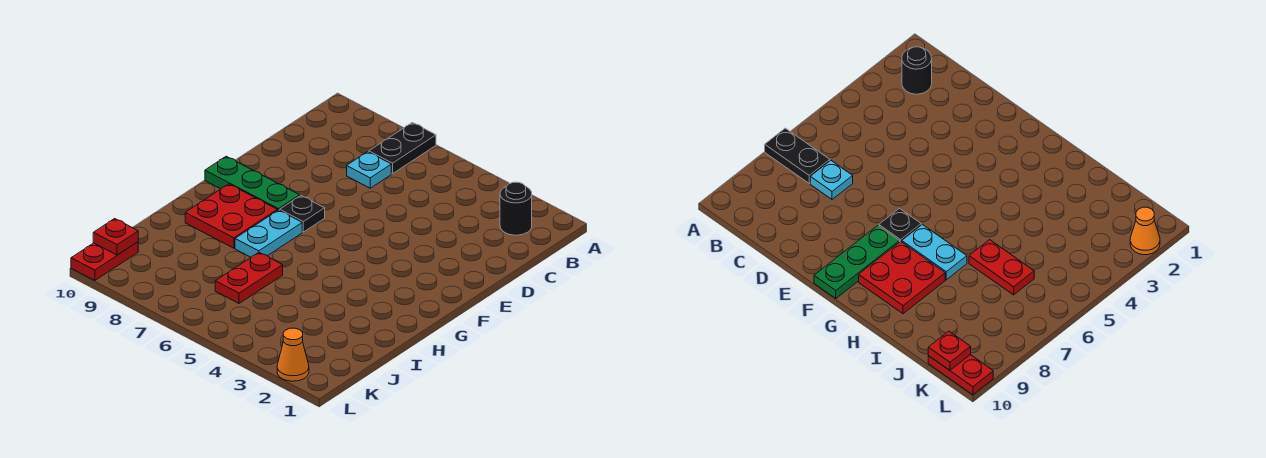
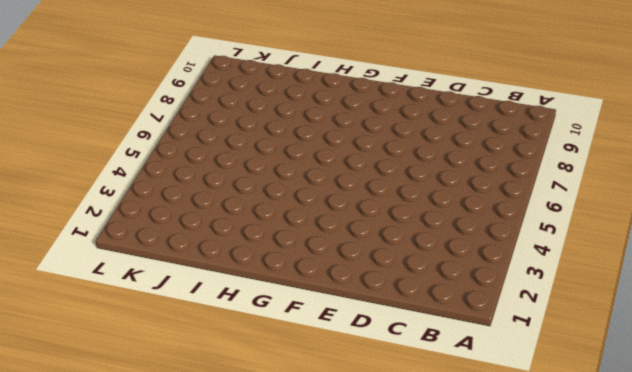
none -> black plate A7:B7 level 1
none -> black round brick B2 level 1

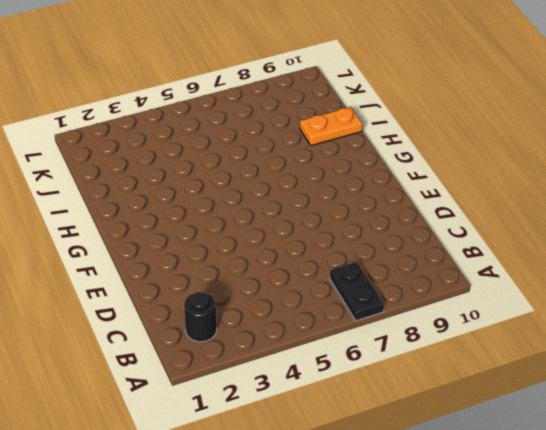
orange plate I9:I10 level 1 -> none
none -> cyan plate C7 level 1
none -> black plate F7 level 1

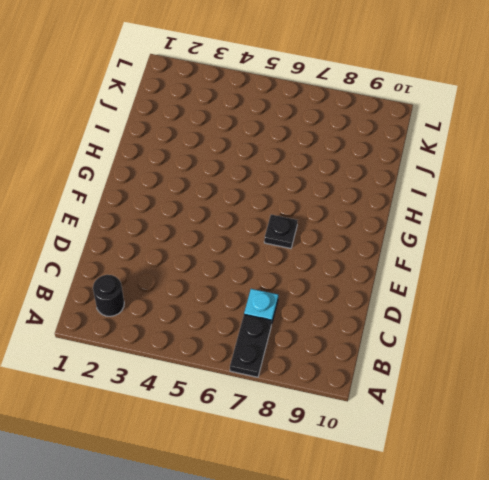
none -> green plate F8:F10 level 1
none -> cyan plate G7:H7 level 1

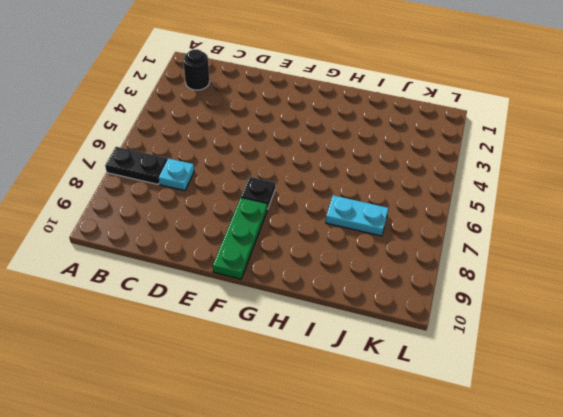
cyan plate I7:J7 level 1 -> cyan plate G7:H7 level 1
none -> red plate G8:H9 level 1
none -> red plate I6:J6 level 1

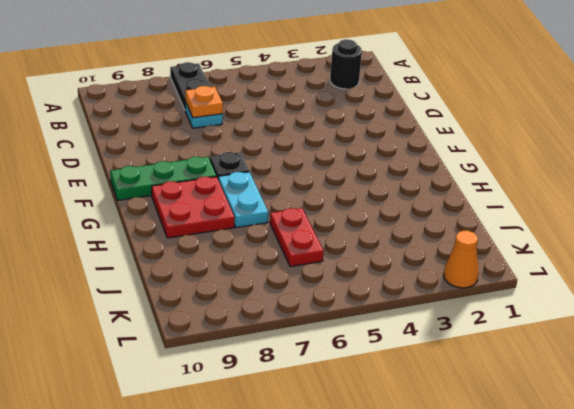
orange plate C7 level 2 -> none
none -> red plate K10:L10 level 1
none -> red plate K10 level 2

